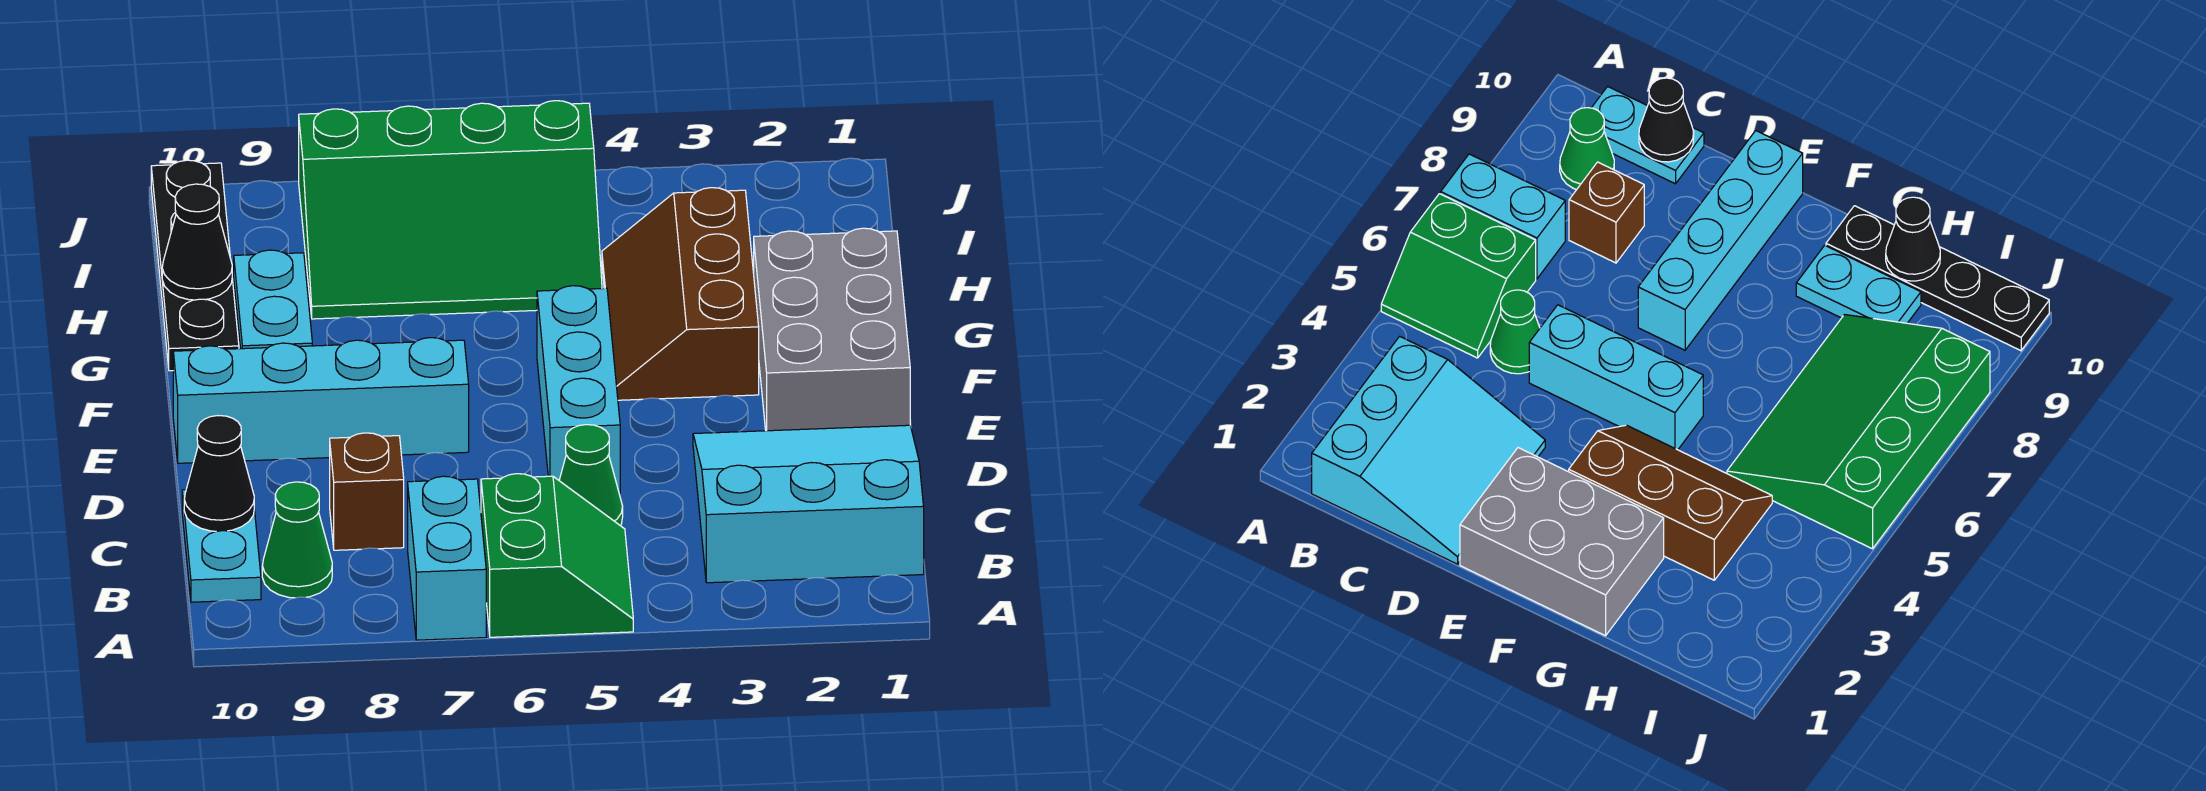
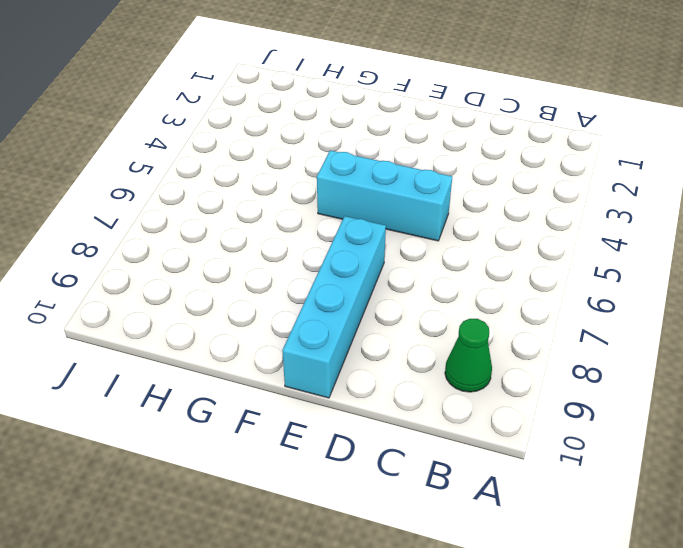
none -> green slope A5:B6 level 1 top 6
none -> cyan brick A7:B7 level 1
none -> cyan slope B1:D3 level 1 top B

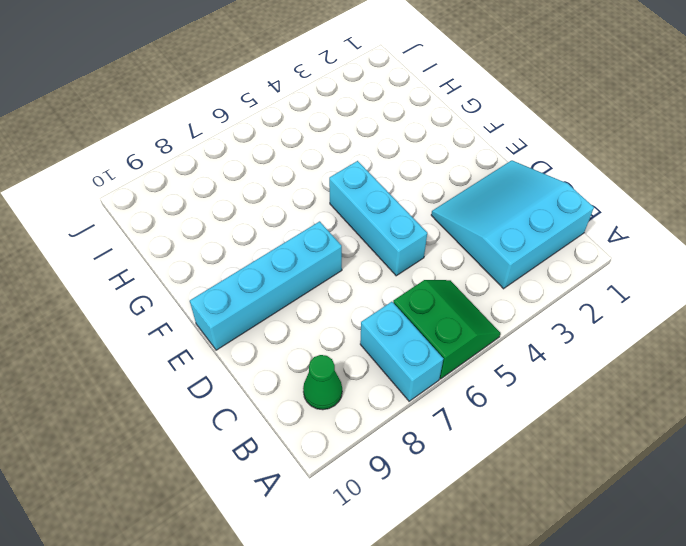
none -> cyan plate B10:C10 level 1
none -> green cone C5 level 1
none -> brown brick C8 level 1

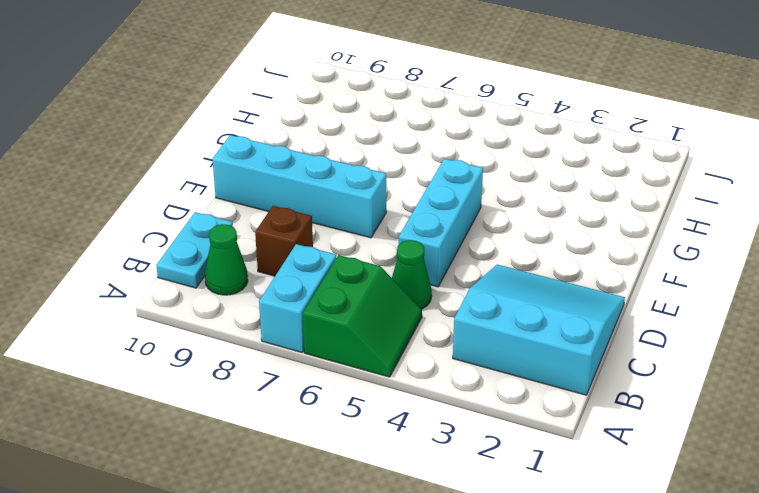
none -> grey brick E1:G2 level 1
none -> brown slope F3:H4 level 1 top 3
none -> cyan plate G9:H9 level 1

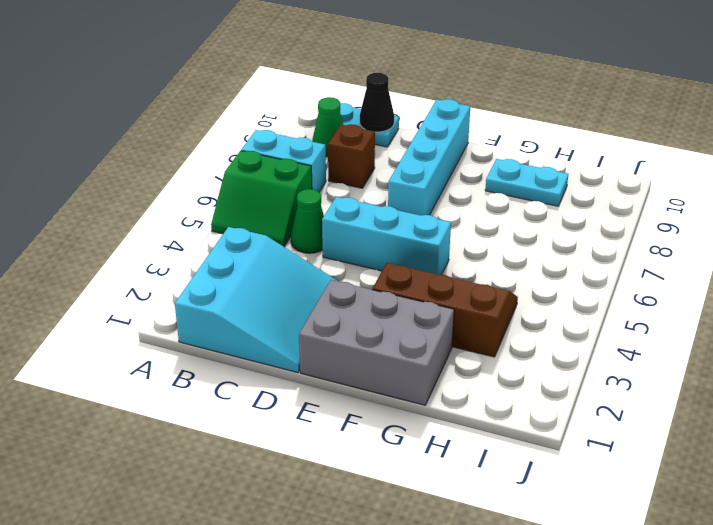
none -> black plate G10:J10 level 1
none -> green slope H5:J8 level 1 top J
none -> black cone H10 level 2

